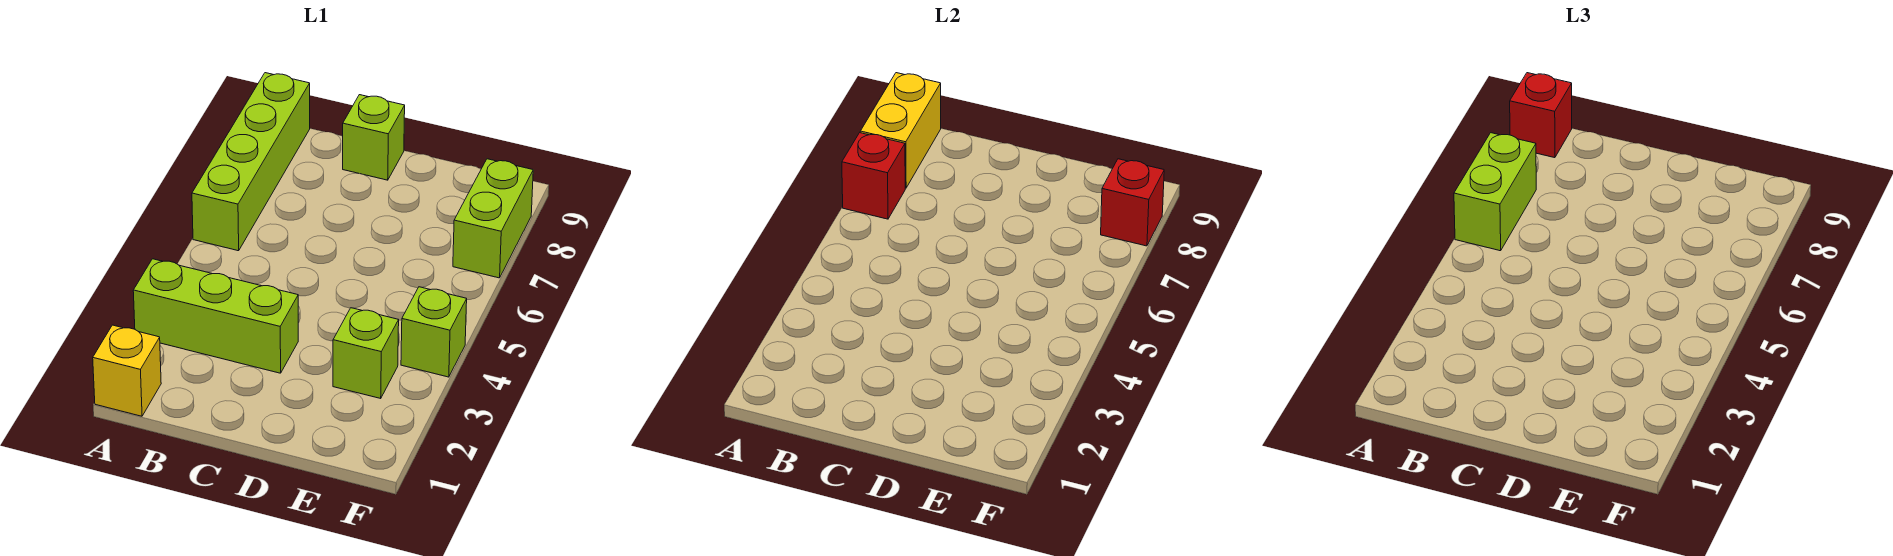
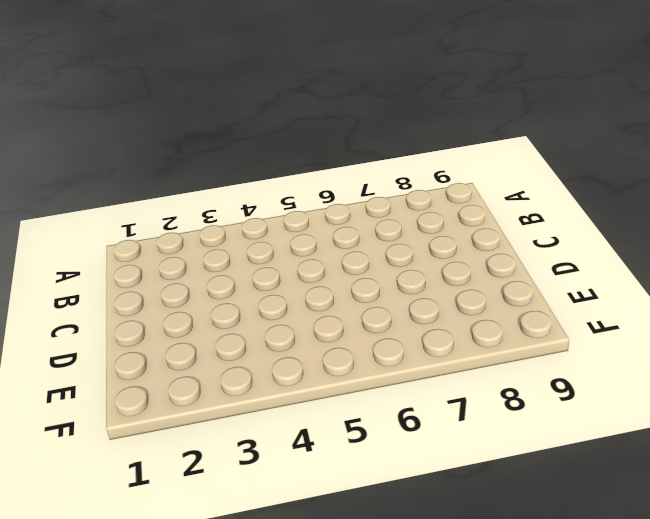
none -> yellow brick A1 level 1
none -> lime brick A3:C3 level 1
none -> lime brick A6:A9 level 1

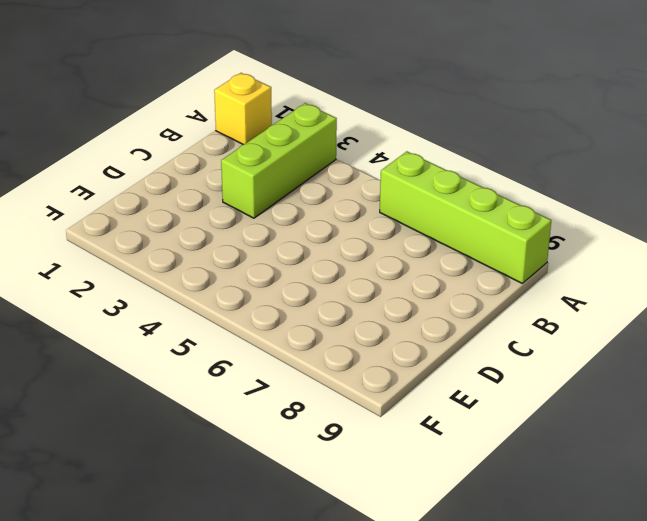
none -> lime brick C9 level 1
none -> lime brick E3 level 1
none -> lime brick F4 level 1

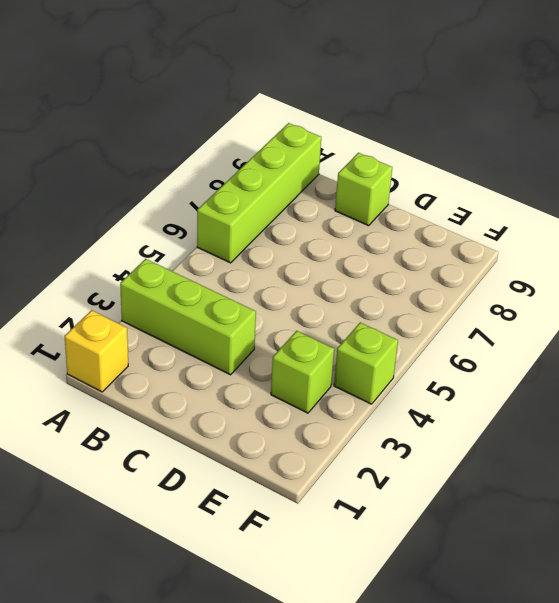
none -> lime brick F7:F8 level 1
none -> red brick A7 level 2
none -> yellow brick A8:A9 level 2

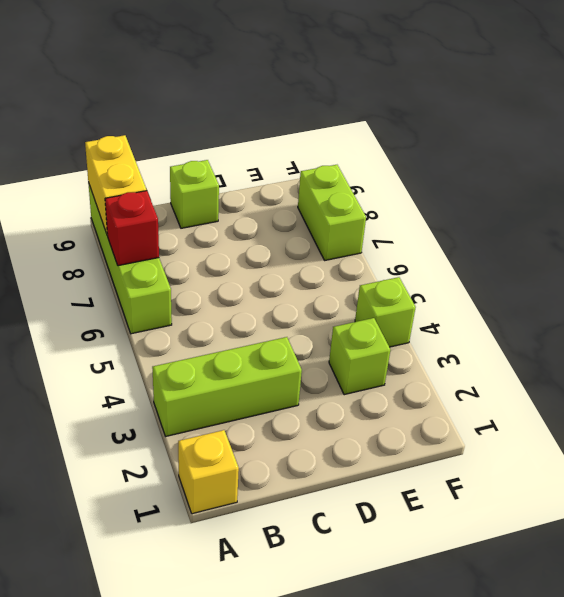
none -> red brick F8 level 2
none -> lime brick A6:A7 level 3
none -> red brick A9 level 3

